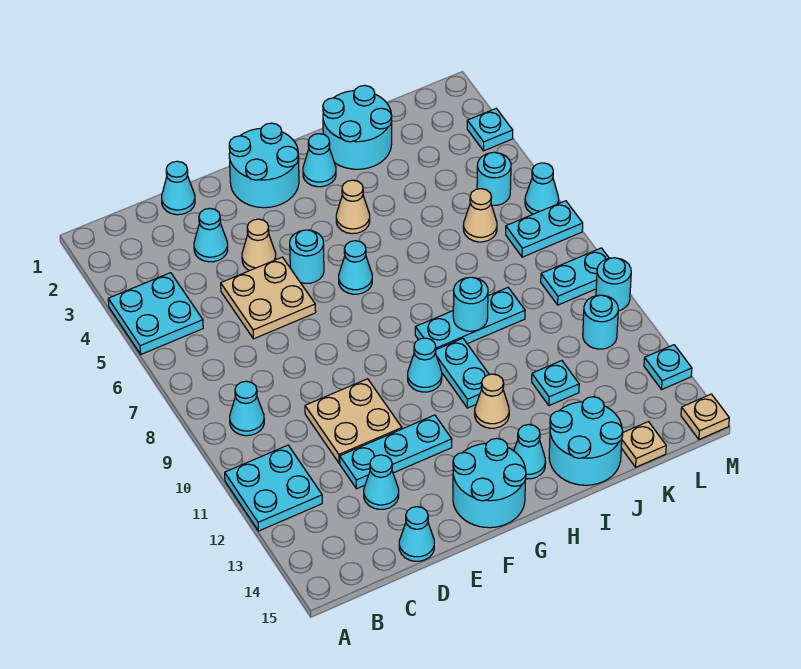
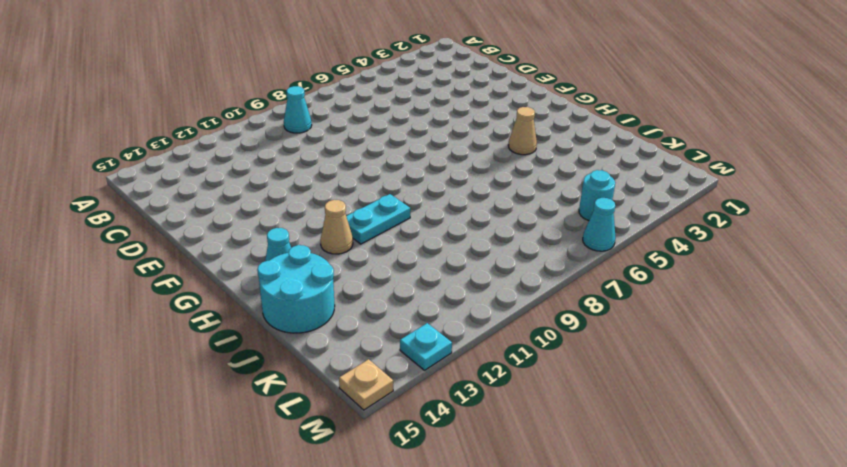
none -> cyan plate A4:B5 level 1
none -> cyan plate A11:B12 level 1
none -> cyan cone D1 level 1
none -> cyan cone D3 level 1

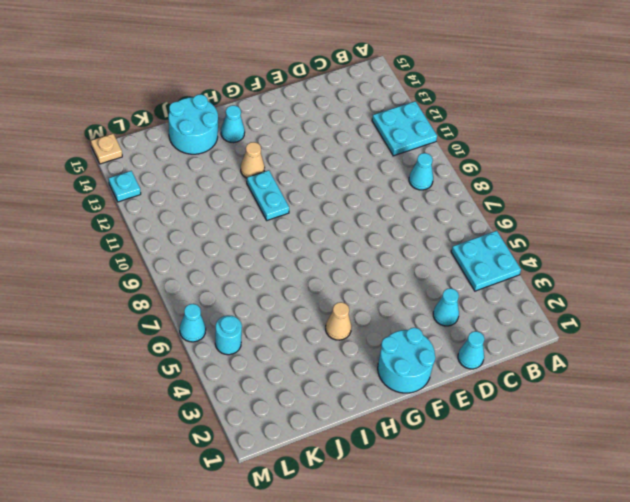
none -> tan plate D5:E6 level 1
none -> tan plate D10:E11 level 1
none -> cyan plate D12:F12 level 1
none -> cyan cone D13 level 1

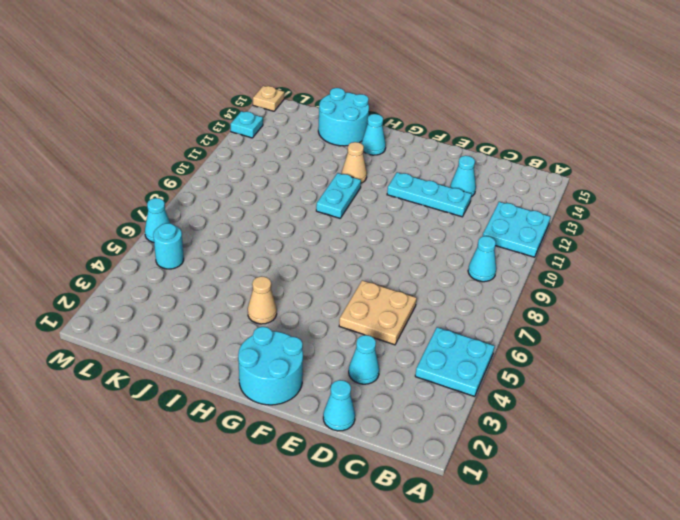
none -> tan plate D10:E11 level 1
none -> cyan cone D15 level 1
none -> tan cone E4 level 1
none -> cyan round brick F5 level 1

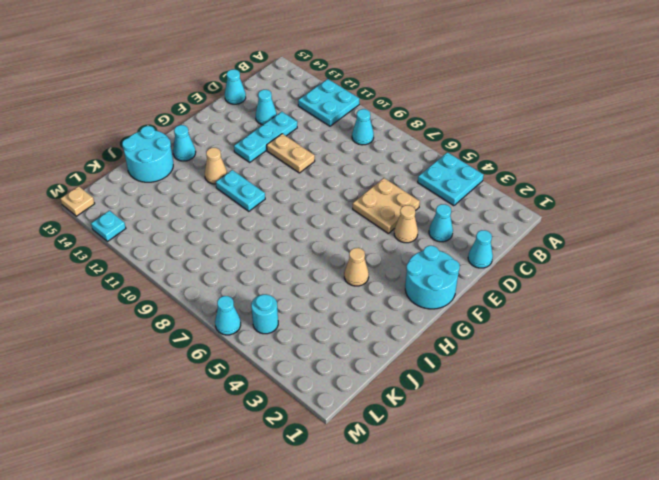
tan plate E10:E11 level 1 -> tan plate D10:E11 level 1
none -> cyan round brick F5 level 1
none -> cyan round brick F14:G15 level 1
none -> cyan cone G6 level 1
none -> cyan cone G10 level 1

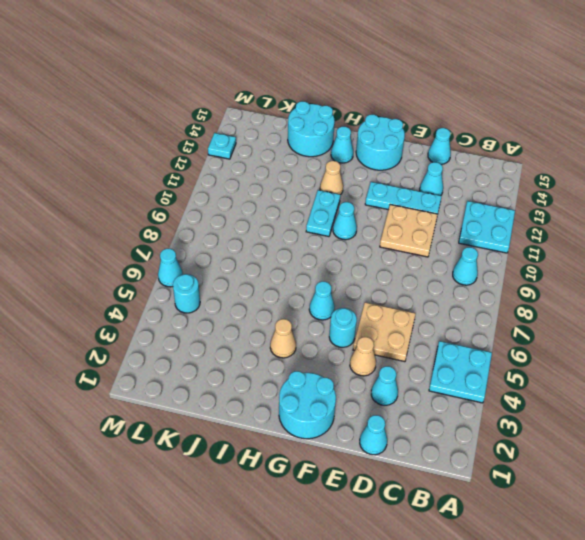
none -> cyan cone H2 level 1
none -> cyan plate H9:J9 level 1
none -> cyan round brick I1:J2 level 1
none -> cyan plate J12 level 1

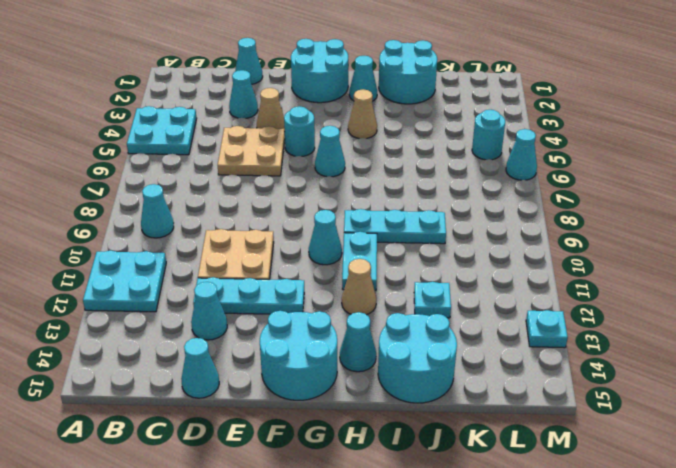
none -> tan cone K6 level 1
none -> tan plate K15 level 1
none -> cyan plate L7:M7 level 1
none -> cyan plate L9:M9 level 1

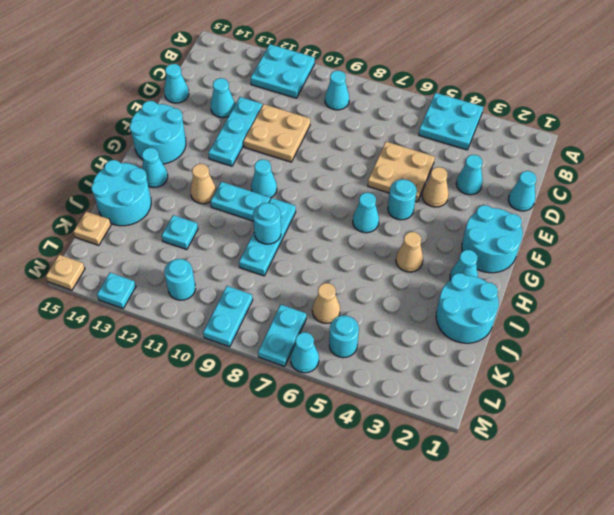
none -> cyan plate M3 level 1
none -> cyan round brick M10 level 1

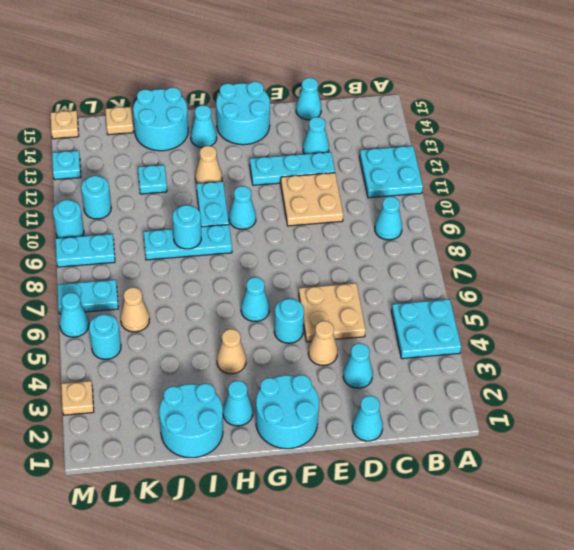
tan plate M3 level 1 -> cyan plate M3 level 1

